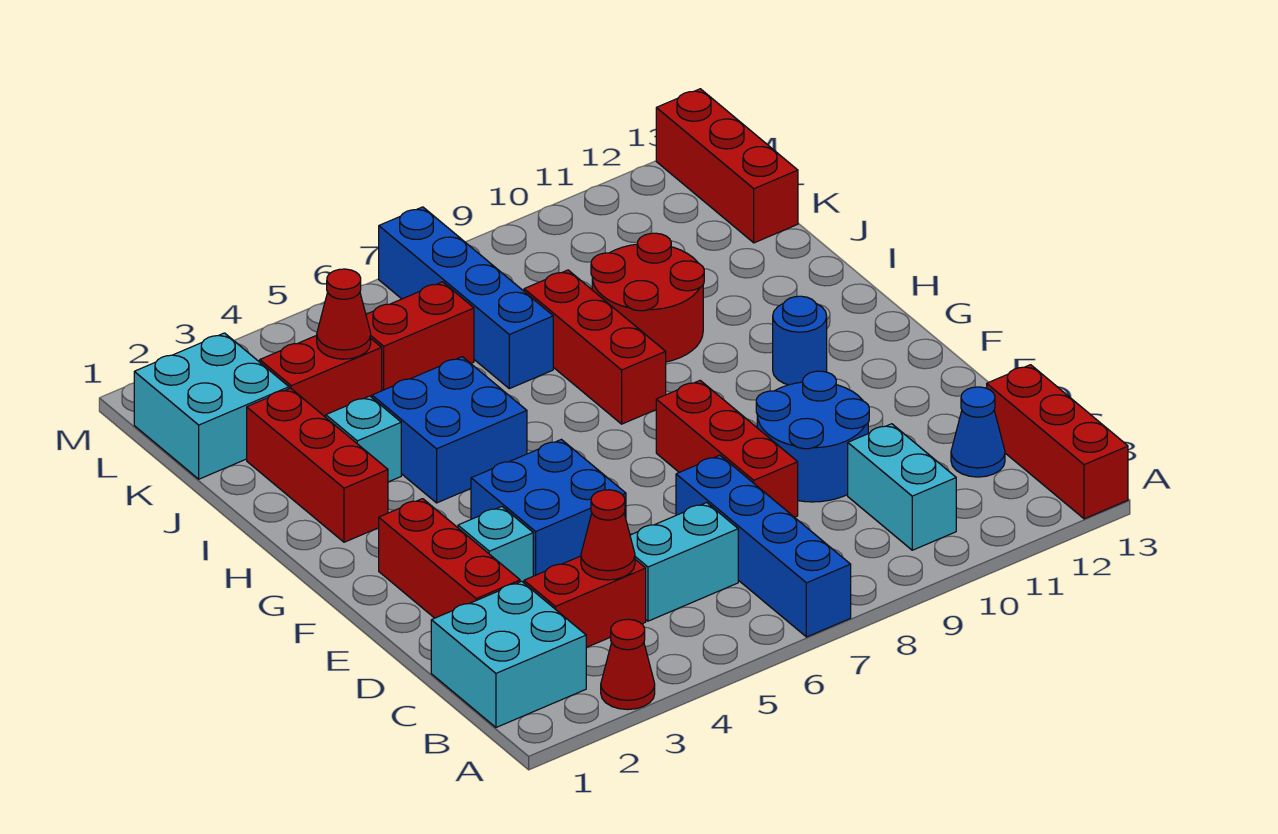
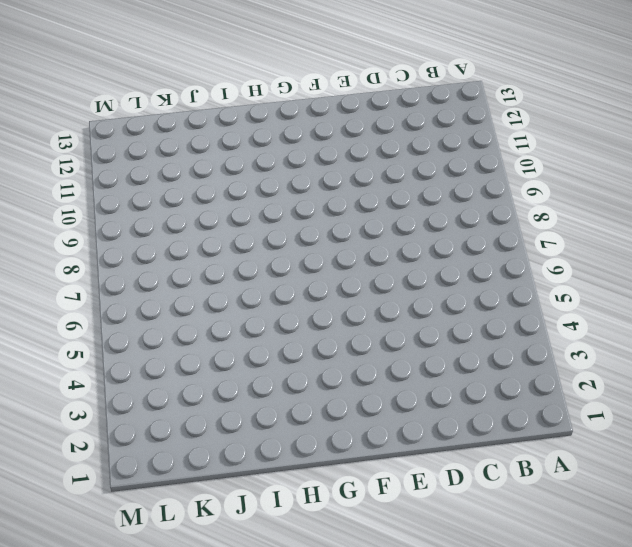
none -> red cone A3 level 1
none -> blue brick A7:D7 level 1
none -> red brick A13:C13 level 1

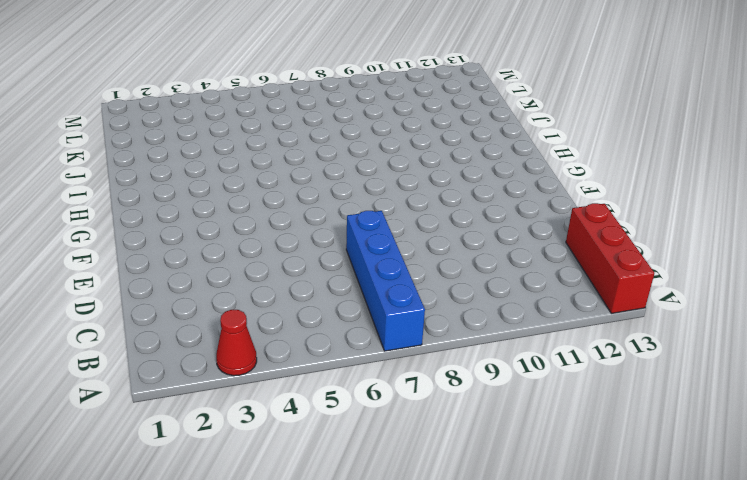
none -> cyan brick B1:C2 level 1
none -> cyan brick B10:C10 level 1
none -> red brick C3:C4 level 1

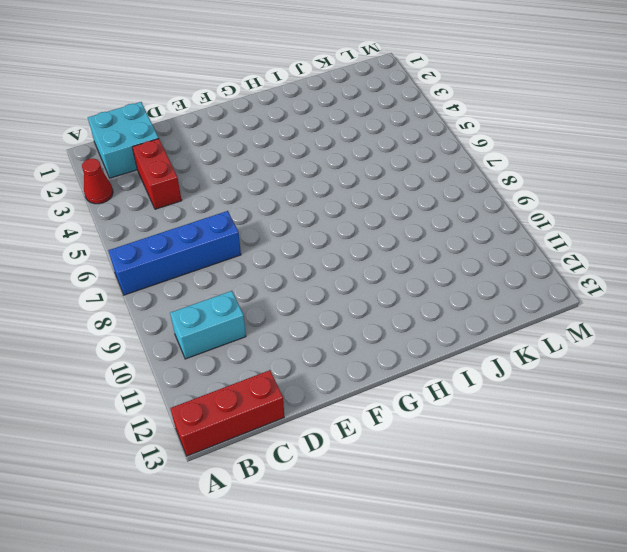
none -> cyan brick C5:C6 level 1
none -> blue cone C12 level 1
none -> red brick D2:F2 level 1

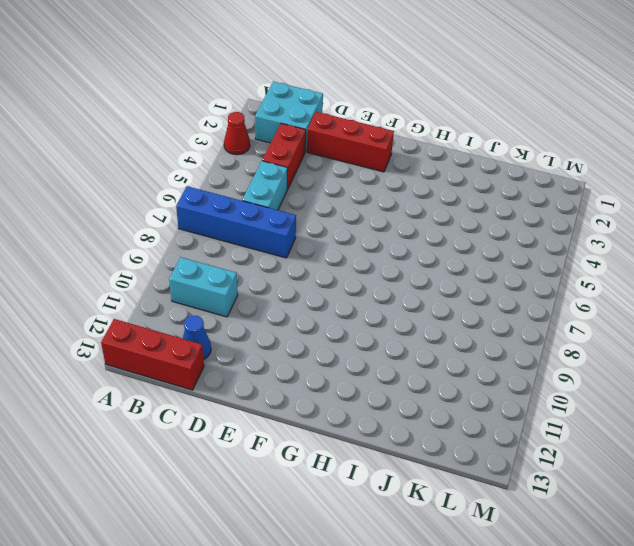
none -> red brick D8:F8 level 1
none -> blue round brick D9:E10 level 1
none -> cyan brick E3 level 1

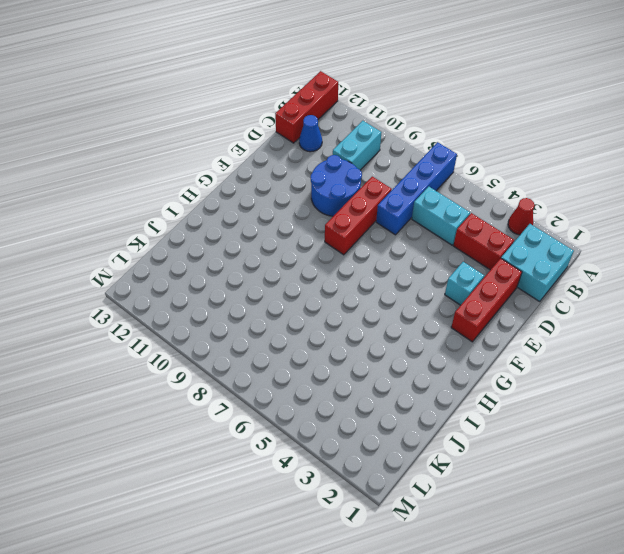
none -> blue brick E4:F5 level 1
none -> blue round brick G11 level 1
none -> red brick H2:J2 level 1

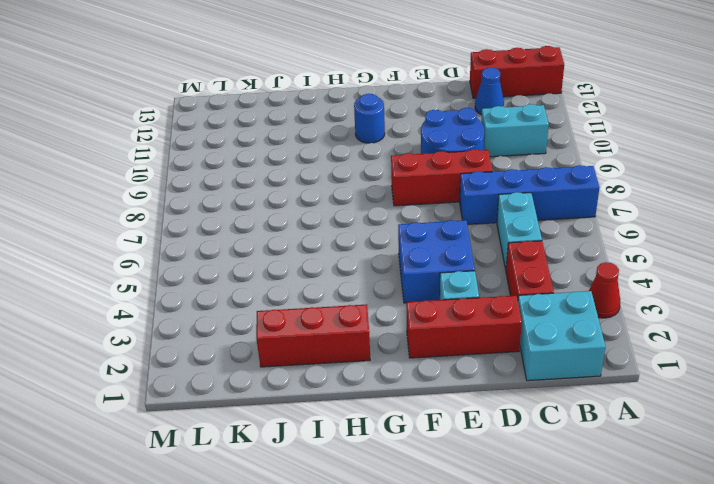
none -> blue brick H4:I5 level 1
none -> red brick H8:J8 level 1
none -> cyan brick I3 level 1

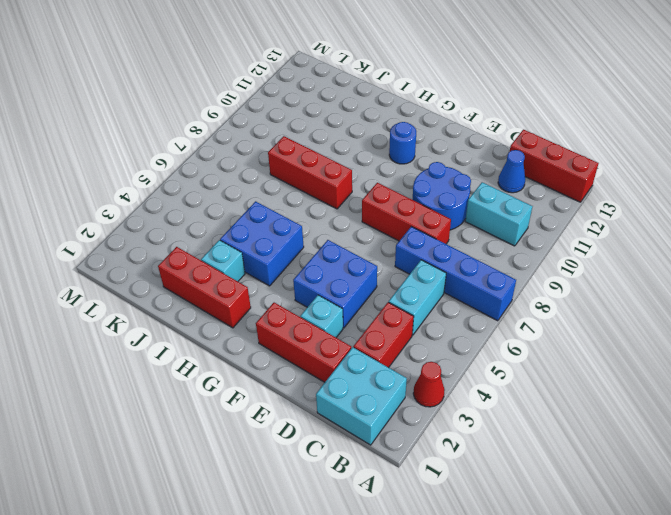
none -> red round brick I9:J10 level 1
none -> blue brick J7:M7 level 1
none -> cyan brick K1:L2 level 1

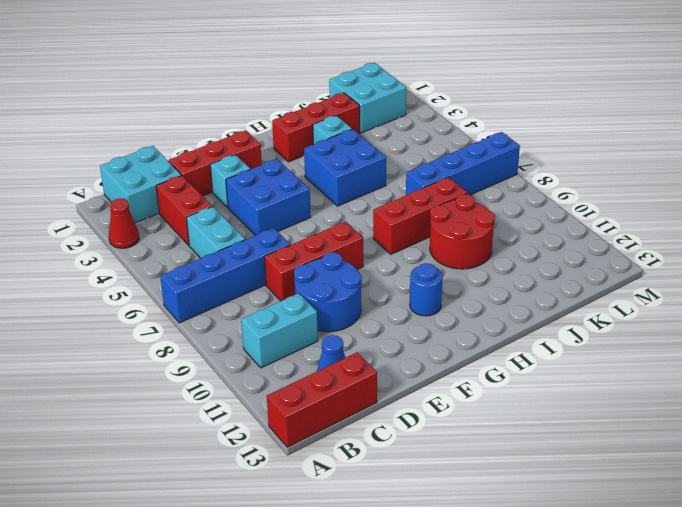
none -> red brick K3:K4 level 1
none -> red brick K5:K6 level 1
none -> red brick K13:M13 level 1

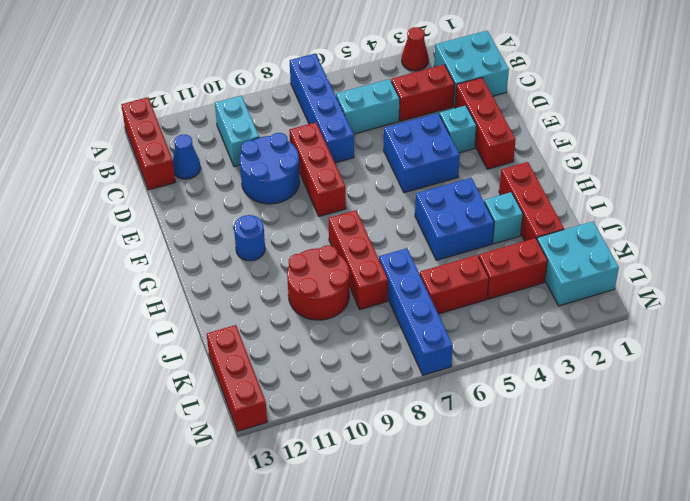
none -> red cone C4 level 2
none -> red cone K4 level 2

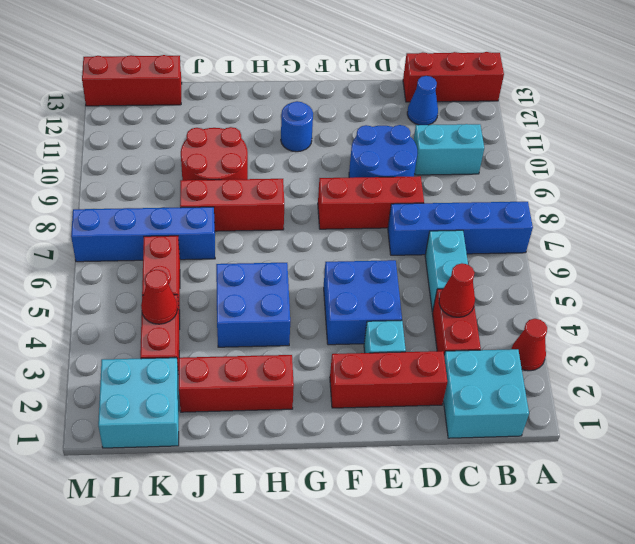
none -> cyan brick I3 level 1

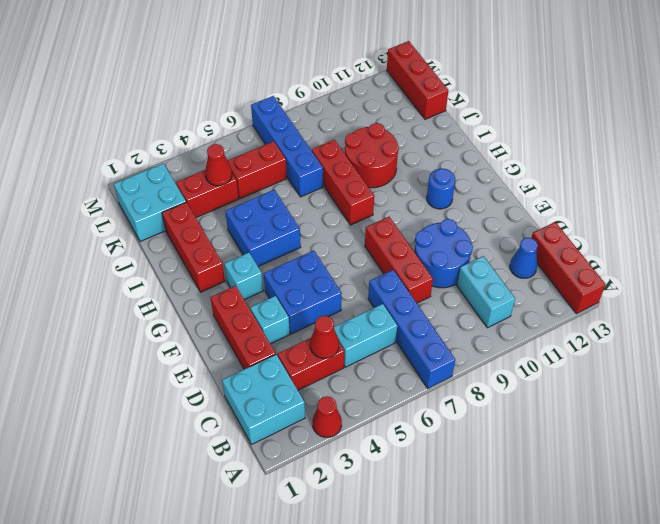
cyan brick G3 level 1 -> cyan brick I3 level 1

